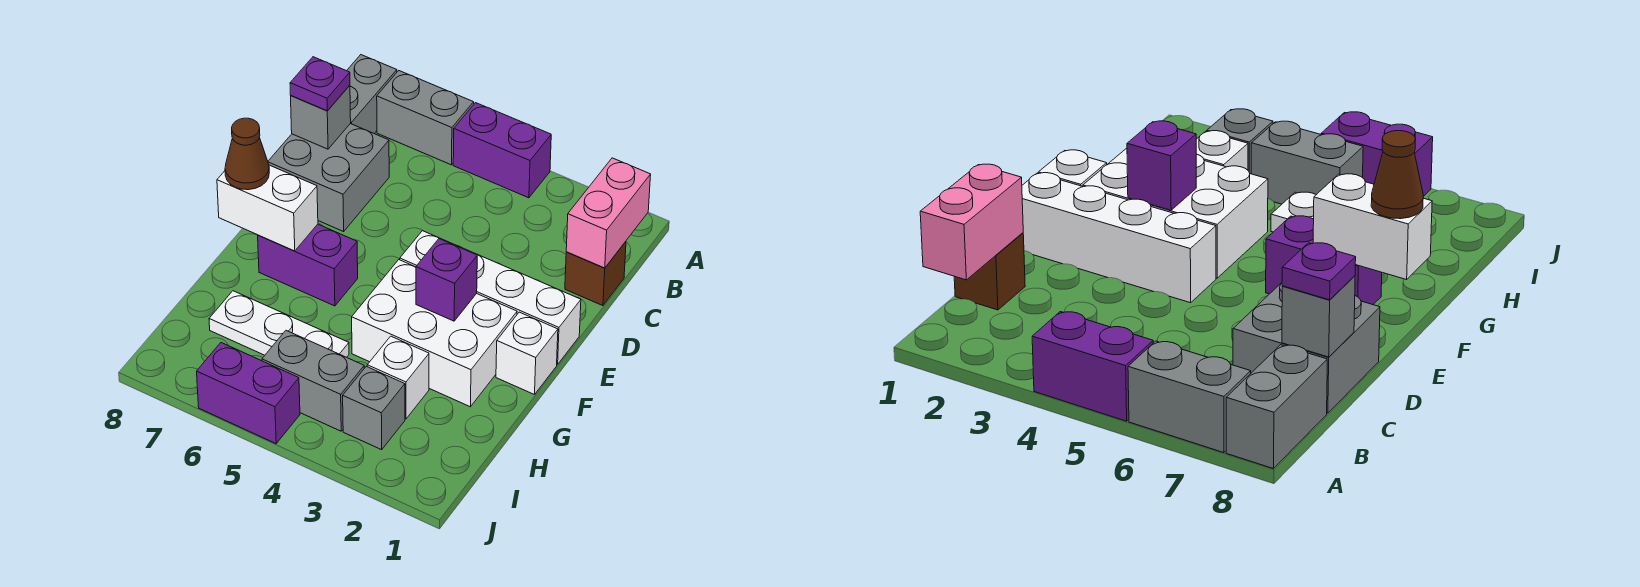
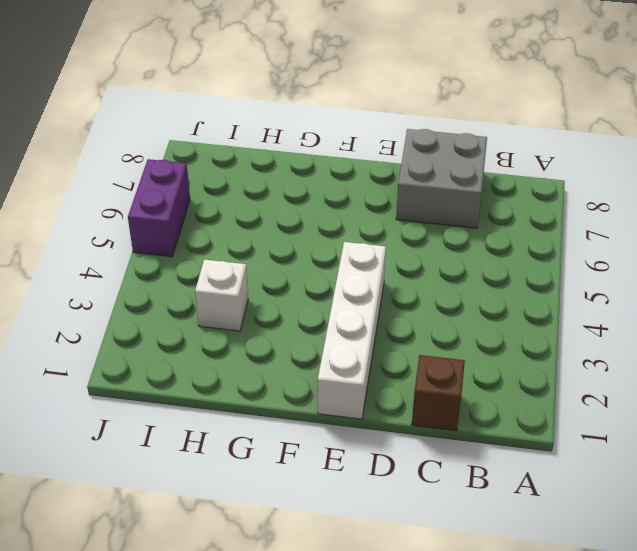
none -> purple brick A4:A5 level 1
none -> grey brick A6:A7 level 1
none -> grey brick A8:B8 level 1

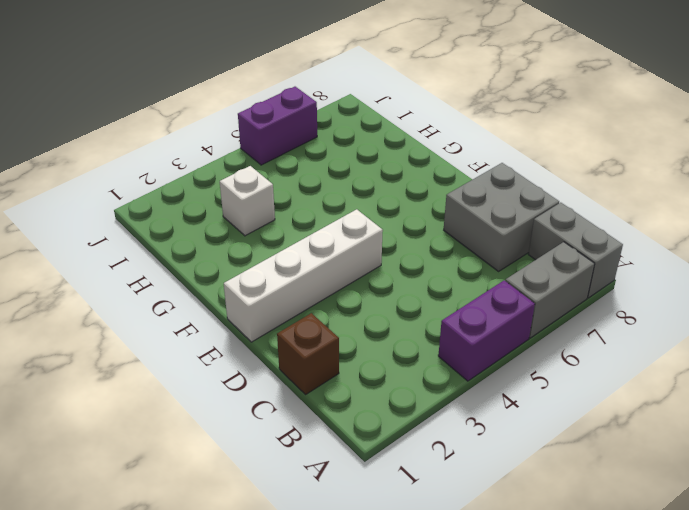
none -> white brick F1 level 1
none -> white brick F2:G4 level 1
none -> purple brick F6:F7 level 1

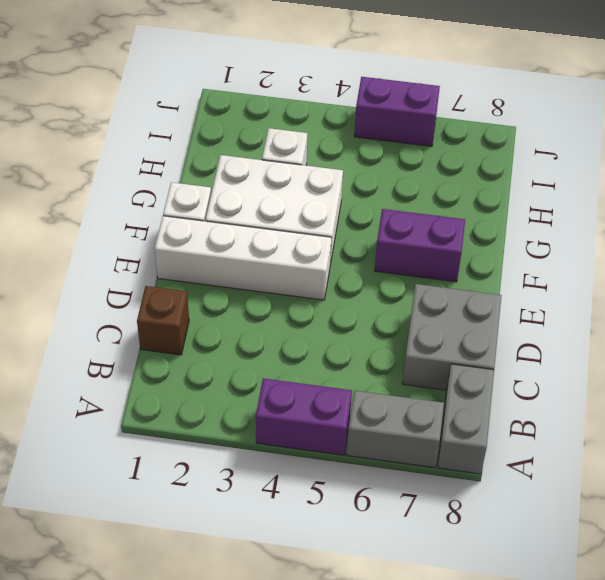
none -> white plate H5:H7 level 1
none -> grey brick I3 level 1
none -> grey brick I4:I5 level 1

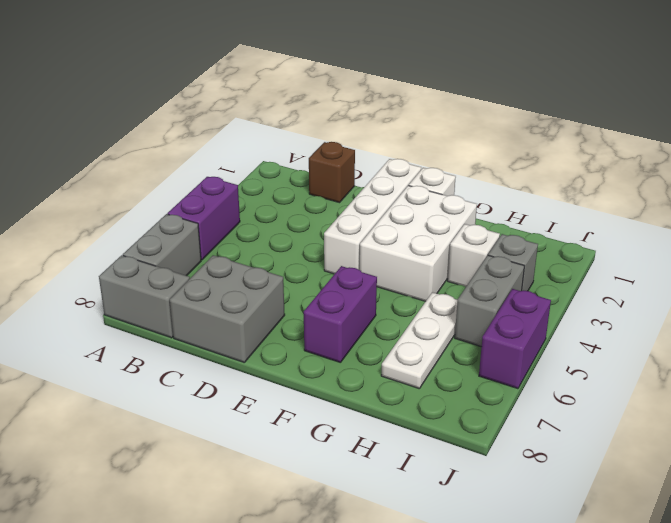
none -> pink brick B1:C1 level 2
none -> grey brick C8 level 2
none -> purple brick F3 level 2

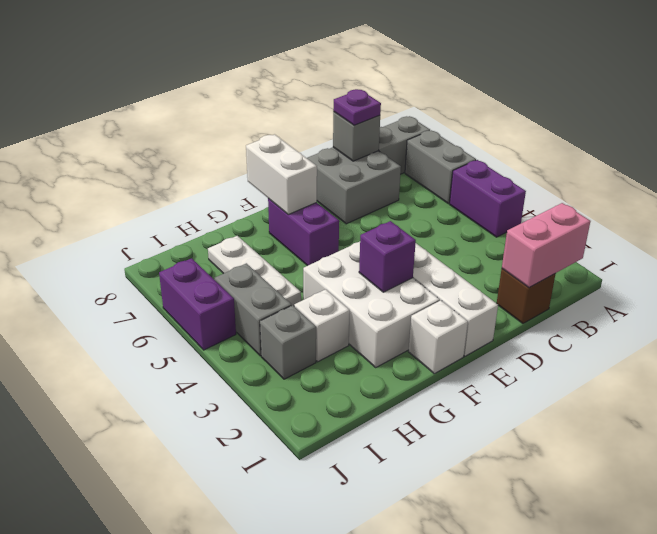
none -> brown cone F8 level 3

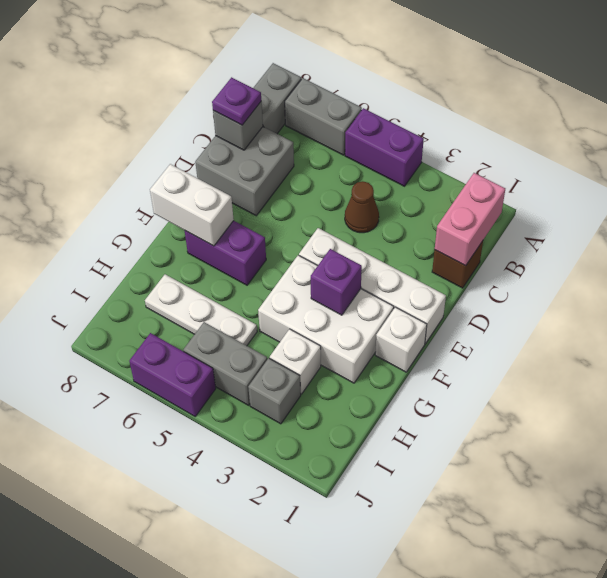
brown cone C4 level 1 -> brown cone F8 level 3

